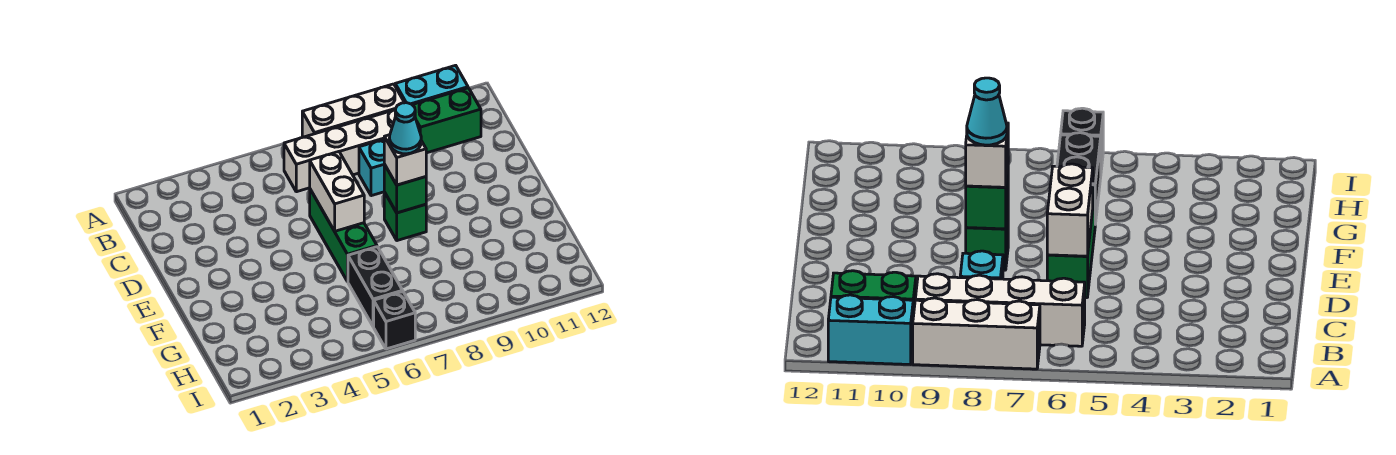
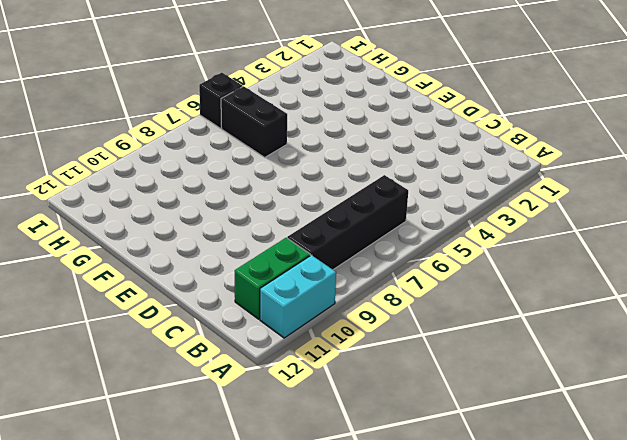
black brick B6:B9 level 1 -> white brick B6:B9 level 1
none -> white brick A7:A9 level 1
none -> cyan brick C8 level 1
none -> green brick D6:F6 level 1

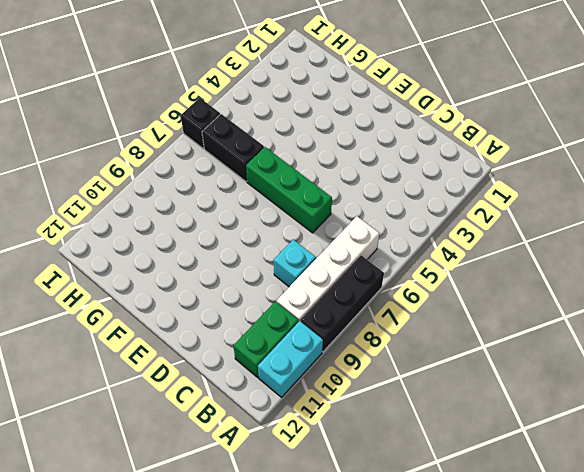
black brick A7:A9 level 1 -> white brick A7:A9 level 1
none -> green brick E8 level 1
none -> white brick D6:E6 level 2
none -> green brick E8 level 2

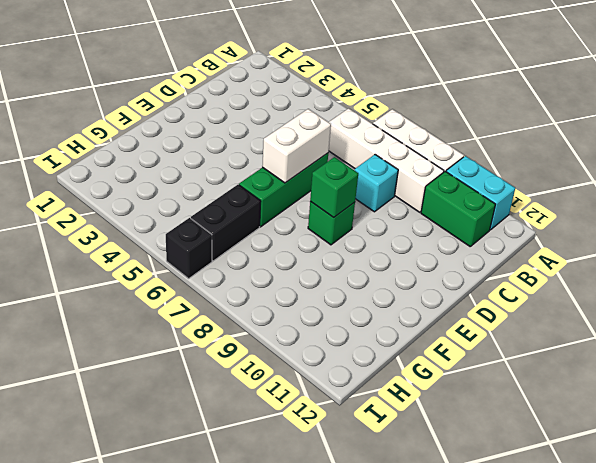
none -> white brick E8 level 3
none -> cyan cone E8 level 4

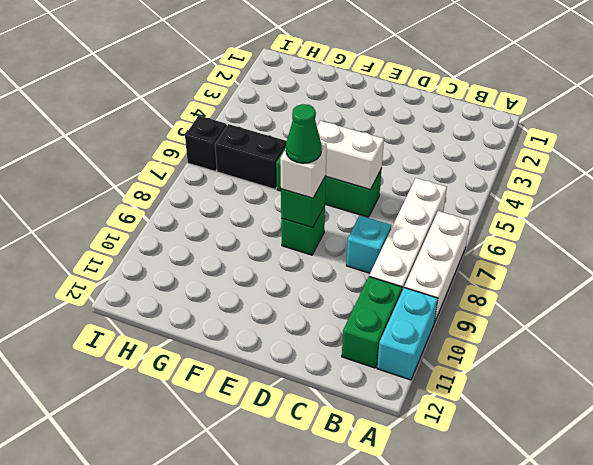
green cone E8 level 4 -> cyan cone E8 level 4

